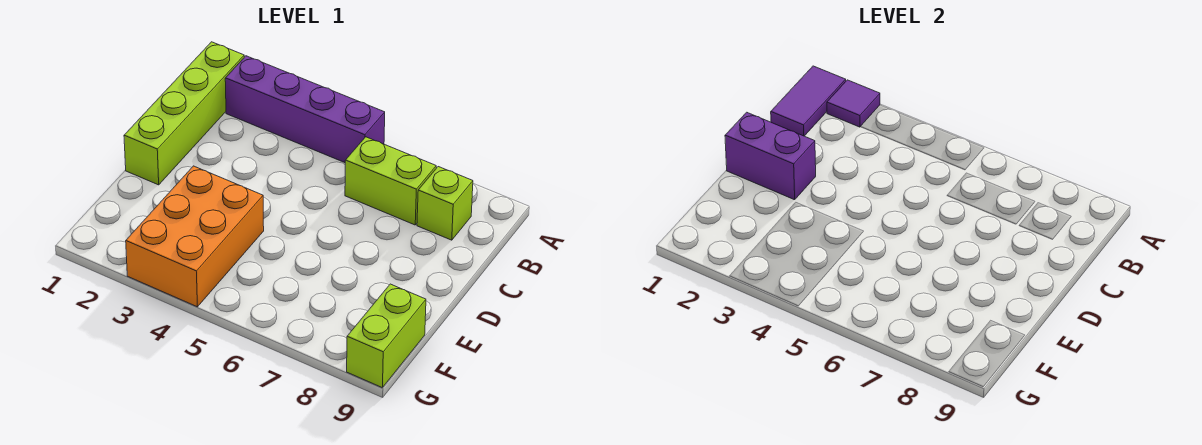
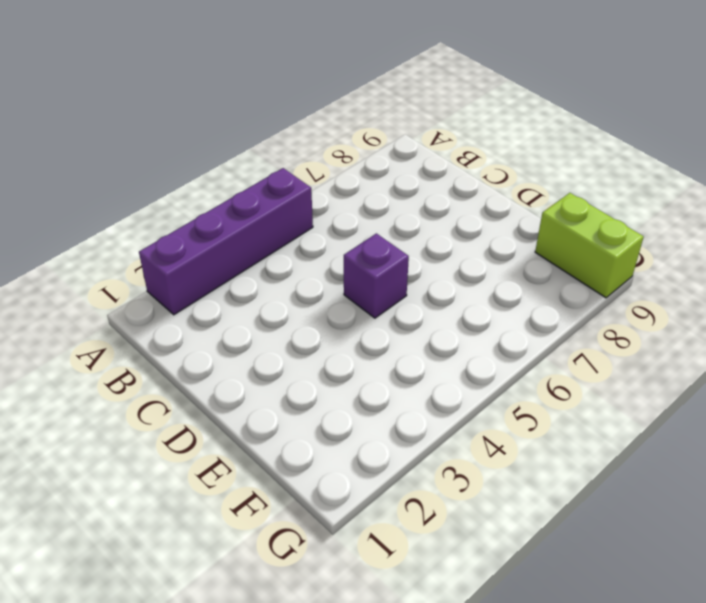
purple brick D5 level 1 -> none
none -> lime brick A1:D1 level 1
none -> lime brick B6:B7 level 1

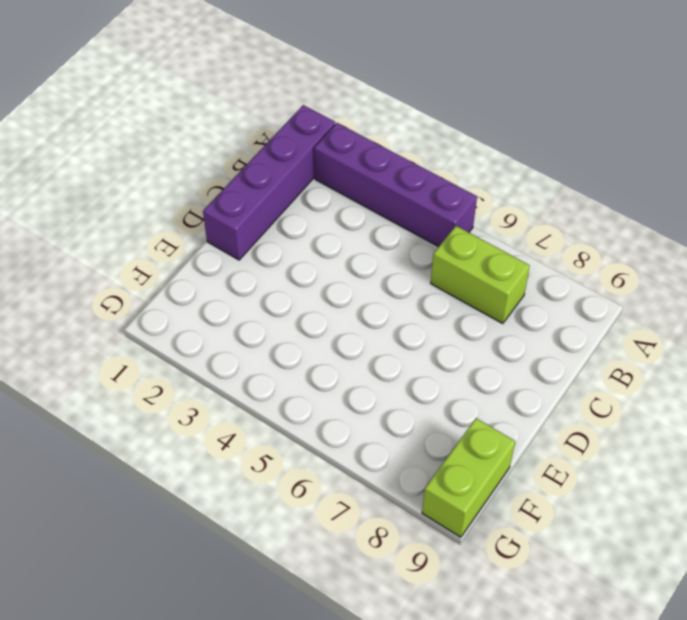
purple brick A1:D1 level 1 -> lime brick A1:D1 level 1
none -> lime brick B8 level 1
none -> orange brick E3:G4 level 1

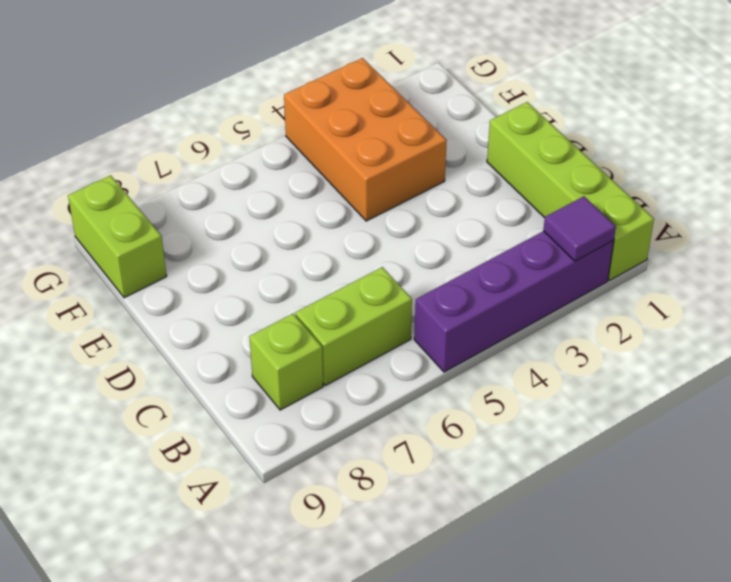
none -> purple tile A1:B1 level 2
none -> purple brick D1:D2 level 2

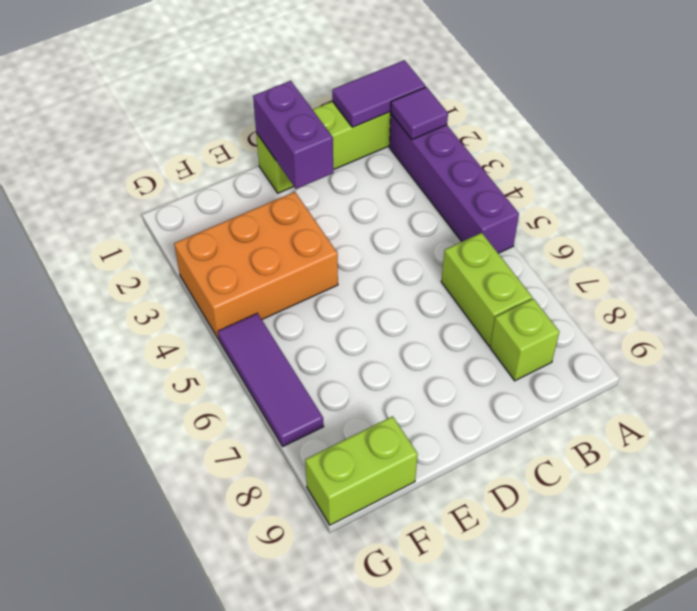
purple tile G5:G7 level 1 -> none

